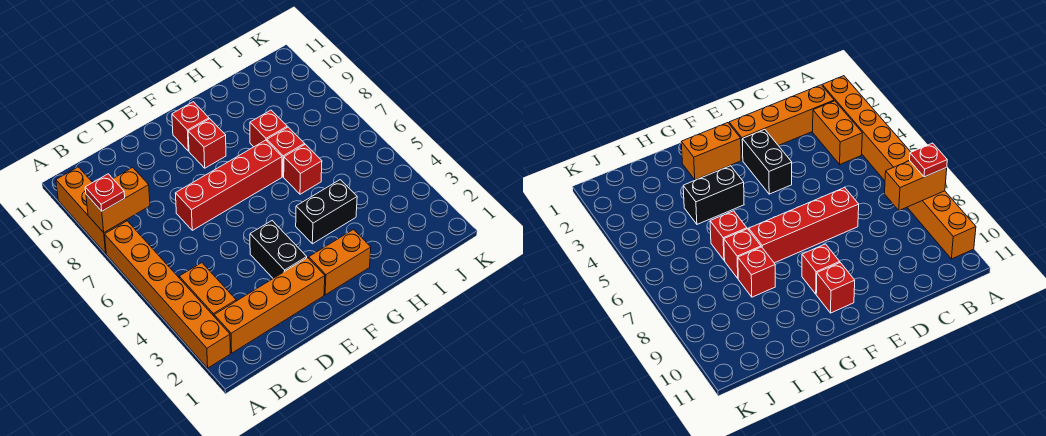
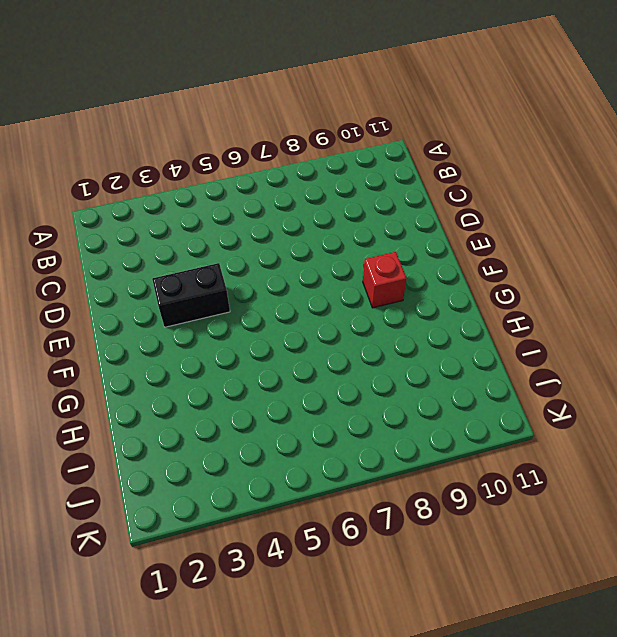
none -> orange brick A2:A7 level 1
none -> orange brick A8:A10 level 1
none -> orange brick B2:E2 level 1

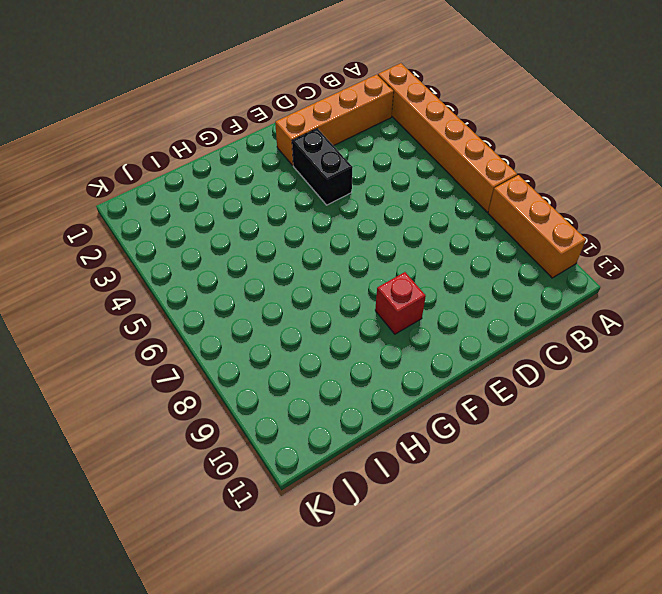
none -> orange brick B3:B4 level 1
none -> red brick D7:G7 level 1
none -> orange brick F2:G2 level 1

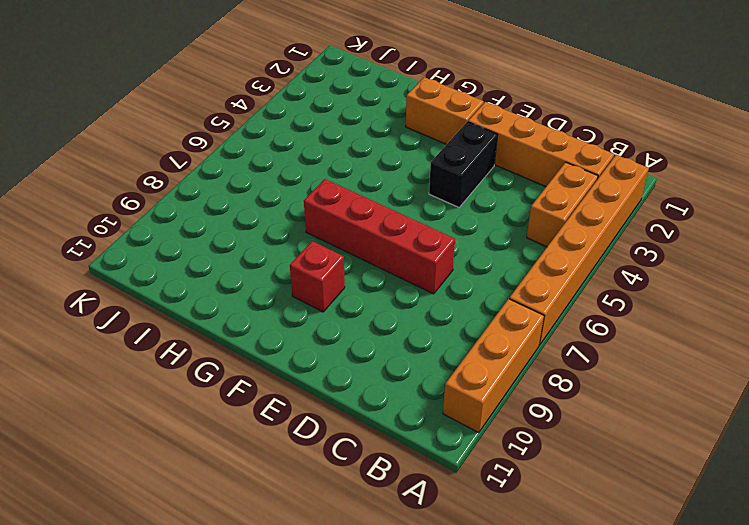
none -> red brick F10 level 1
none -> black brick G4:H4 level 1
none -> red brick H6 level 1

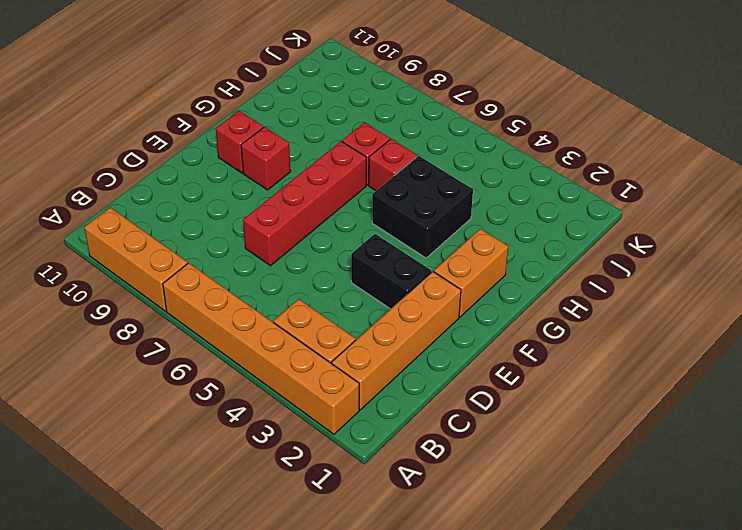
black brick G4:H5 level 1 -> black brick G4:H4 level 1
none -> red brick H8 level 1
none -> orange brick A8:B8 level 2
none -> red plate A8 level 3

